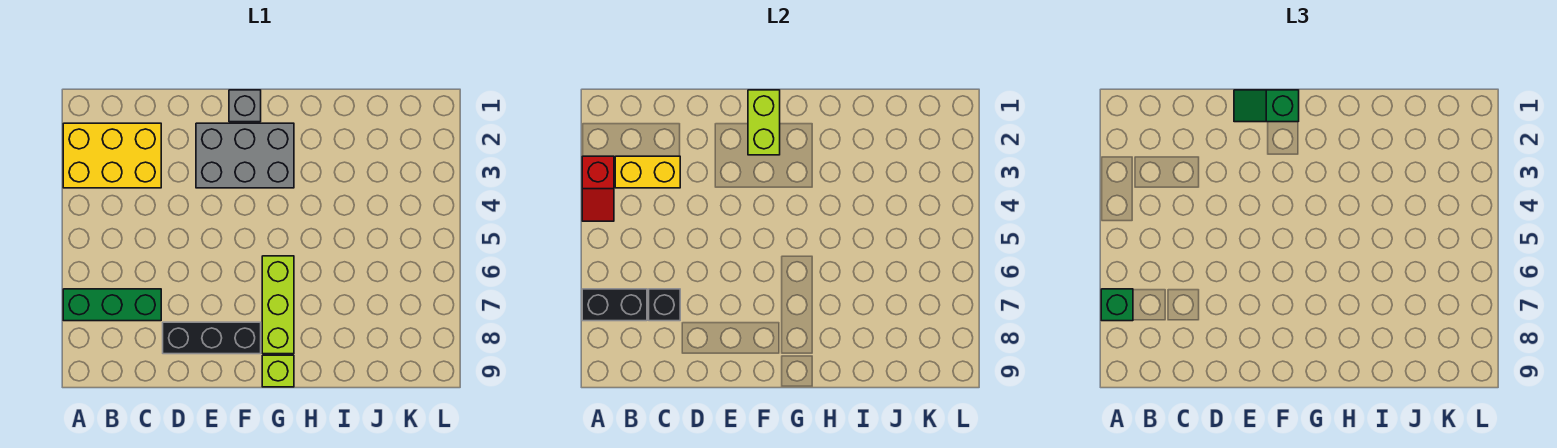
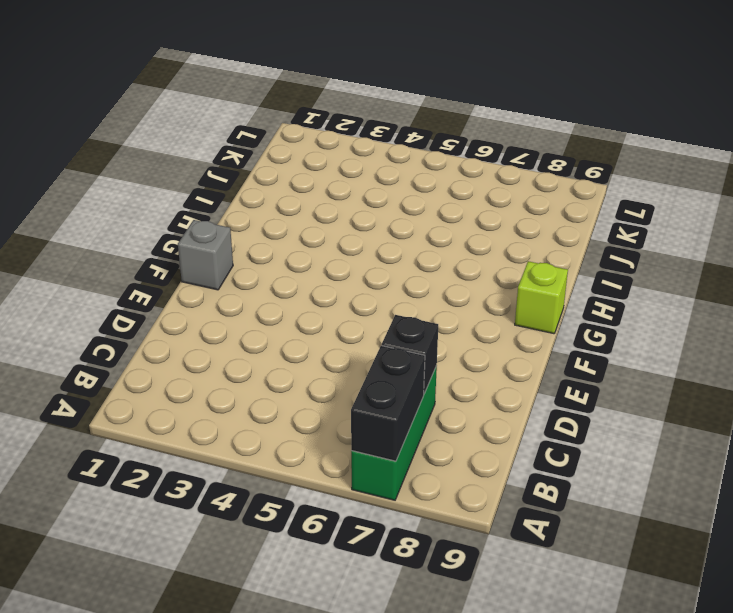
none -> yellow brick A2:C3 level 1
none -> black brick D8:F8 level 1
none -> grey brick E2:G3 level 1

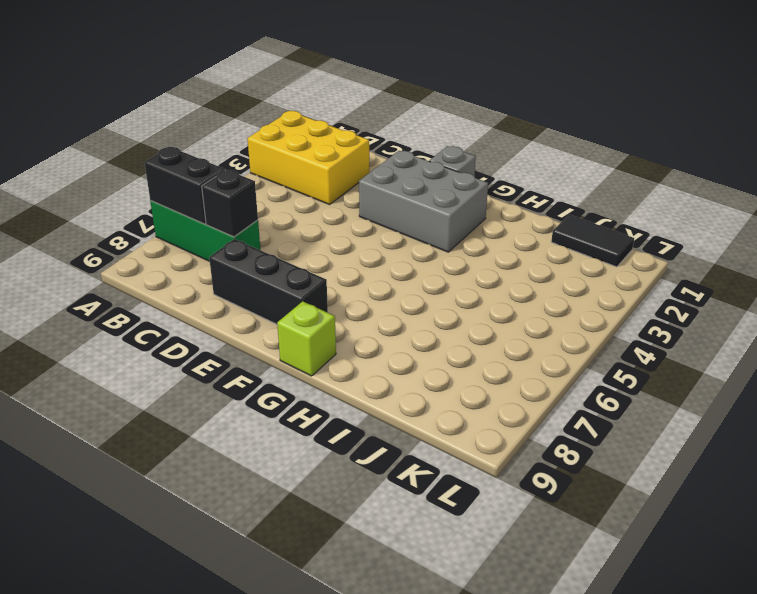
black tile J1:K1 level 1 -> none
none -> lime brick G6:G8 level 1
none -> red slope A3:A4 level 2 top 3
none -> yellow brick B3:C3 level 2

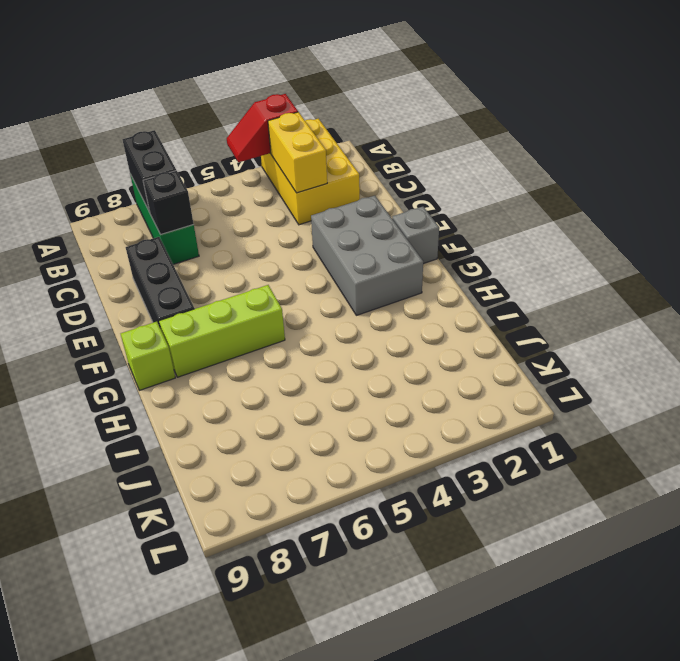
none -> lime brick F1:F2 level 2
none -> green brick A7 level 3
none -> green slope E1:F1 level 3 top F

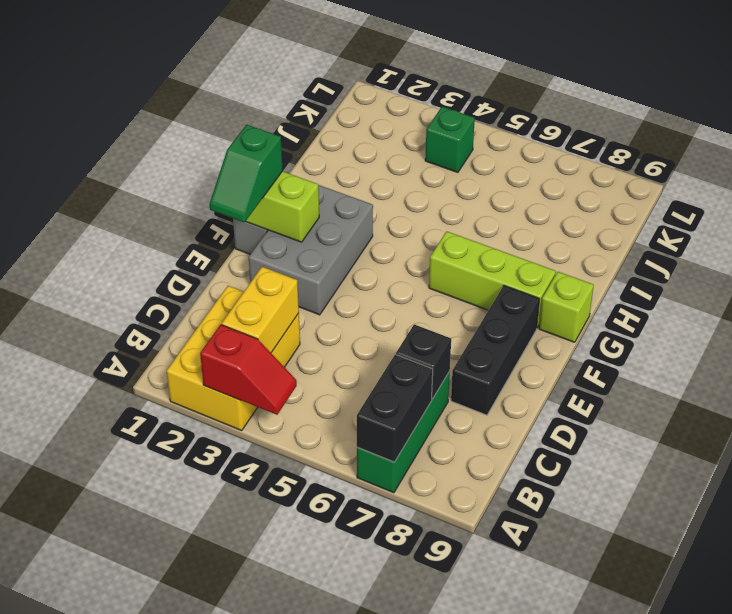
green brick K4 level 1 -> green brick A7 level 3

